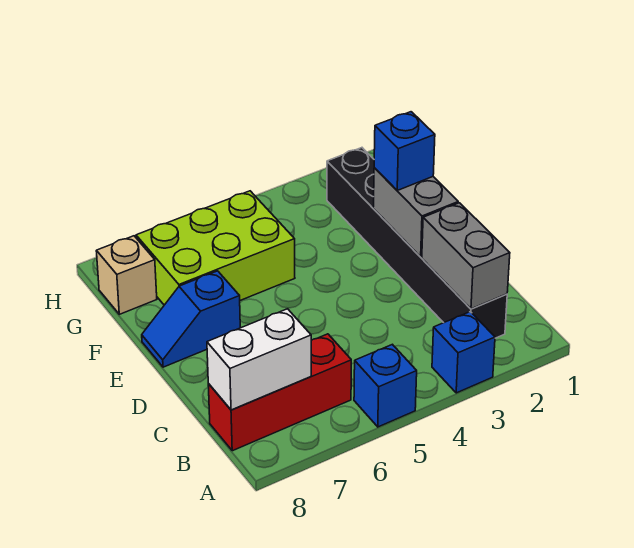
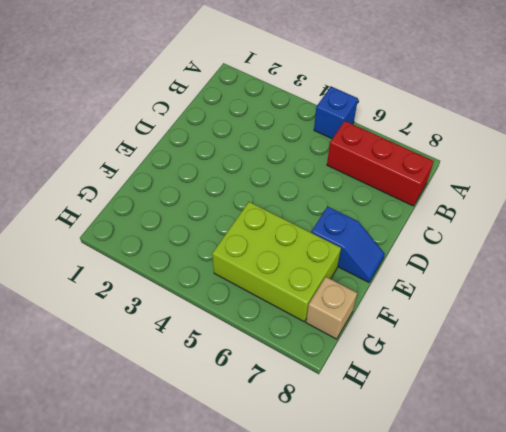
none -> blue brick A3 level 1
none -> black brick B2:G2 level 1

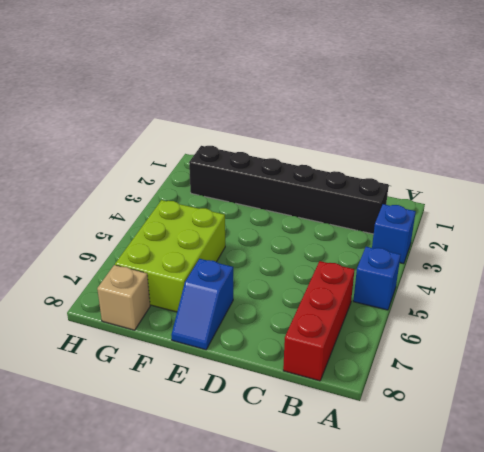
none -> grey brick B2:C2 level 2
none -> white brick B7:B8 level 2

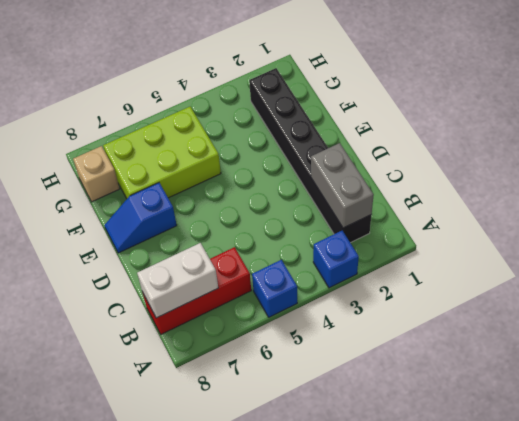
none -> grey brick D2:E2 level 2
none -> blue brick E2 level 3

